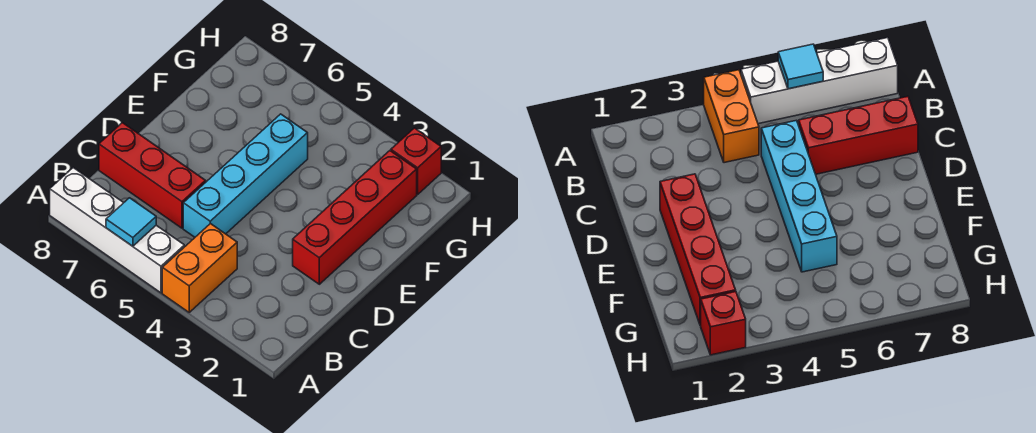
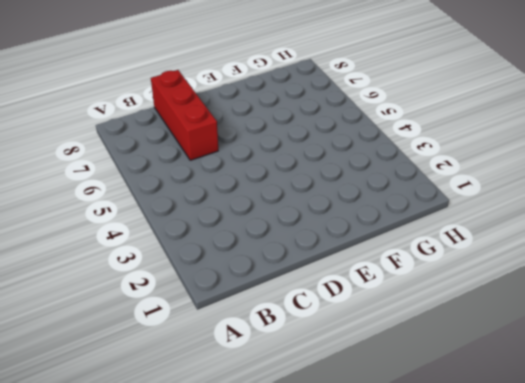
none -> orange brick A4:B4 level 1
none -> white brick A5:A8 level 1

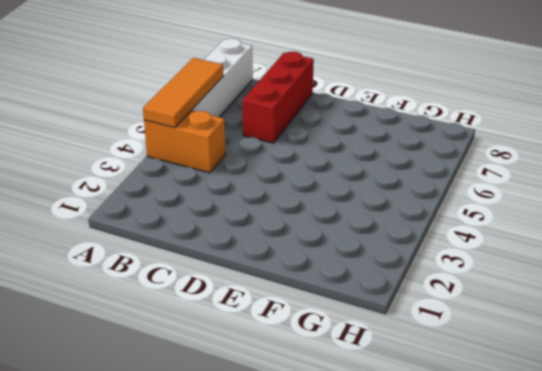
orange tile A4:A6 level 2 -> cyan tile A6 level 2
none -> cyan brick C5:F5 level 1
none -> red brick D2:G2 level 1

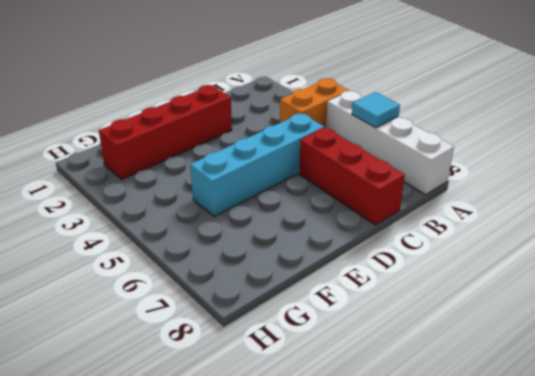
none -> red brick H2 level 1

